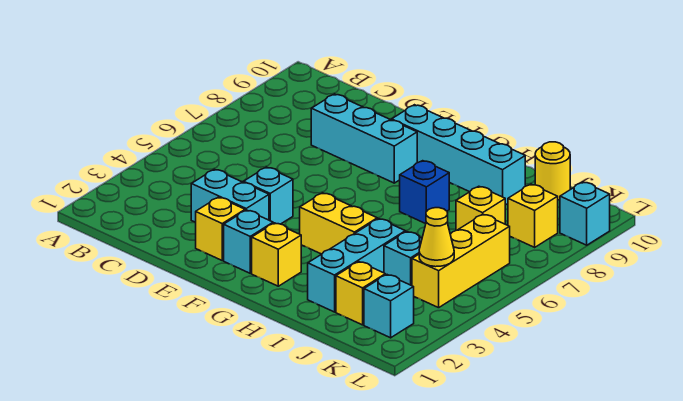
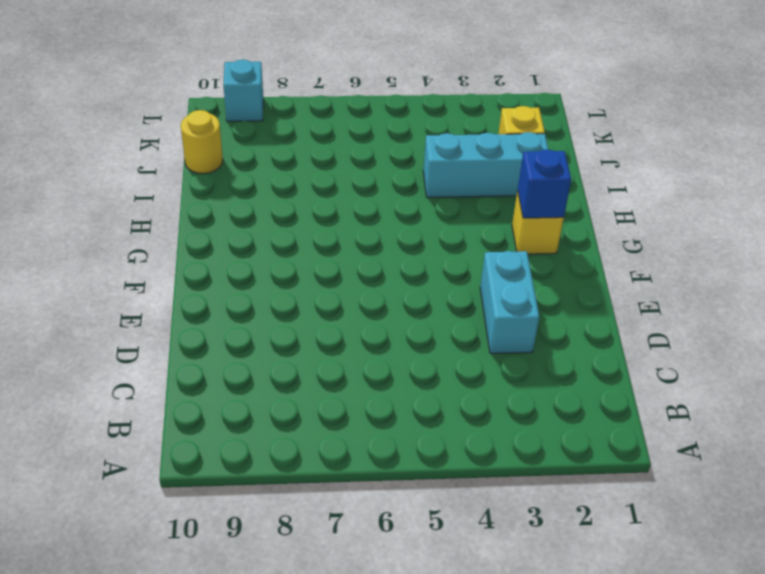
blue brick G2 level 2 -> blue brick H7 level 1
none -> cyan brick D8:F8 level 1
none -> yellow brick E2 level 1
none -> cyan brick E4 level 1

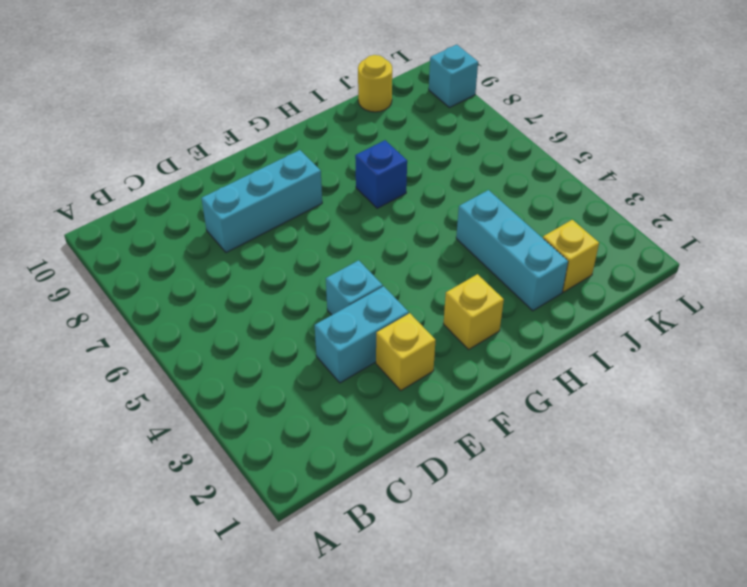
none -> cyan brick F2 level 1
none -> cyan brick F9:I9 level 1
none -> yellow brick G4:H4 level 1

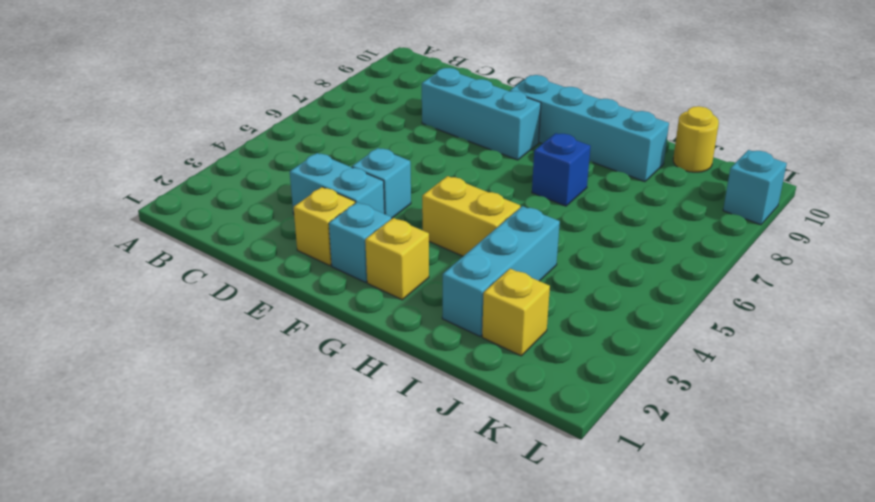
none -> cyan brick J4 level 1
none -> yellow brick J7 level 1
none -> cyan brick K2 level 1

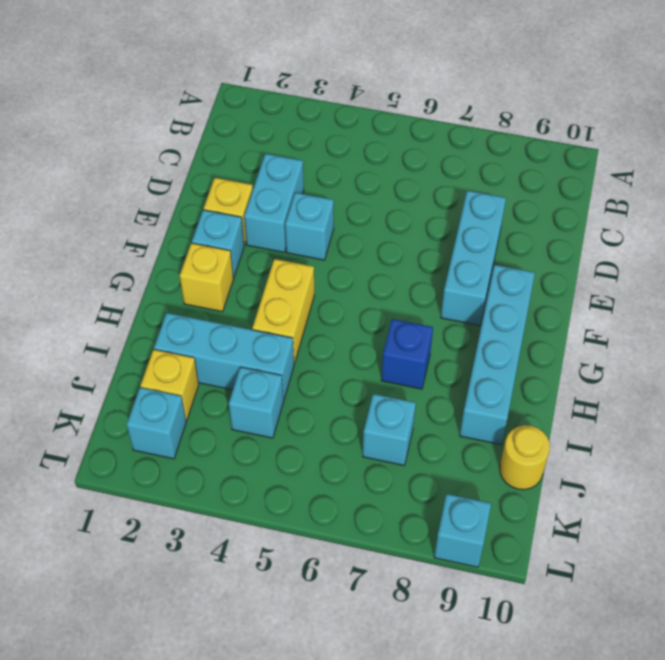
cyan brick J7 level 1 -> yellow brick J7 level 1
none -> yellow brick K4:K6 level 1
none -> yellow brick K8 level 1
none -> yellow cone K4 level 2

